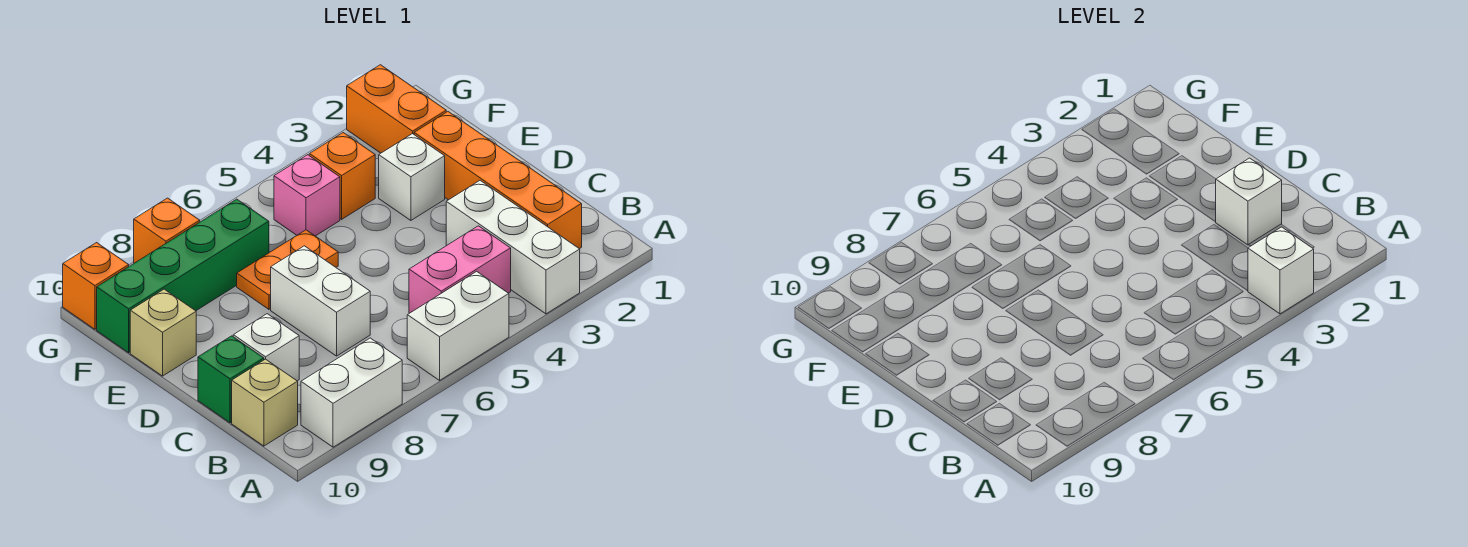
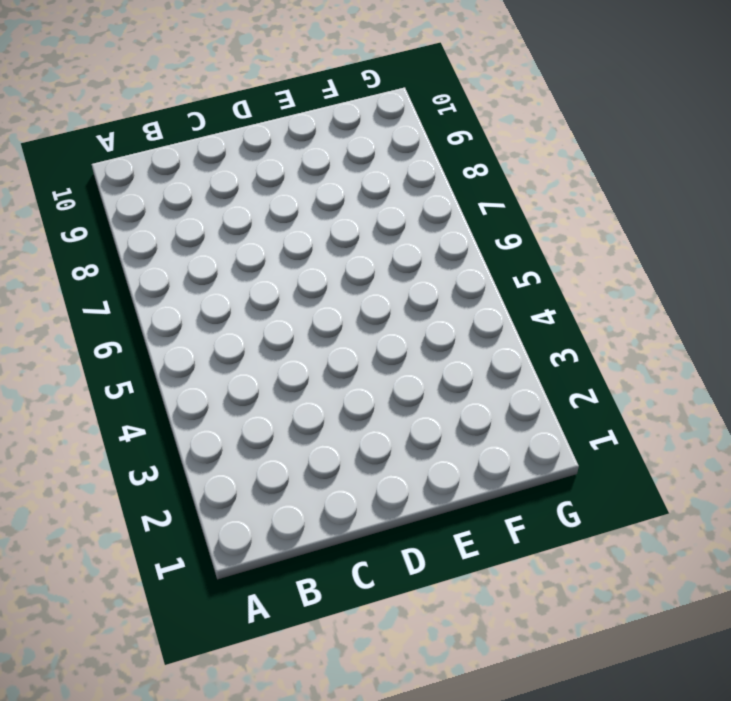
none -> white brick A3:C3 level 1
none -> white brick A5:A6 level 1
none -> white brick A8:A9 level 1

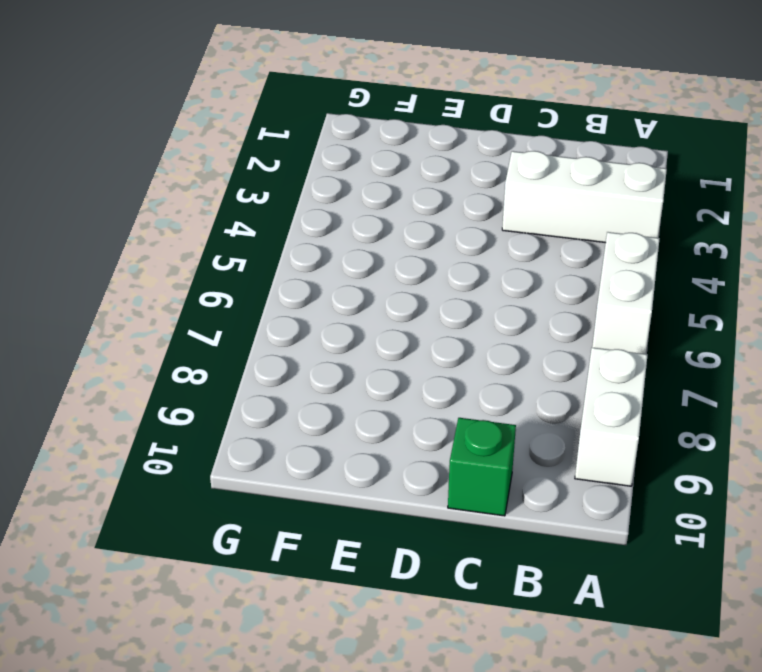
none -> orange brick B2:E2 level 1
none -> pink brick B4:B5 level 1
none -> tan brick B10 level 1

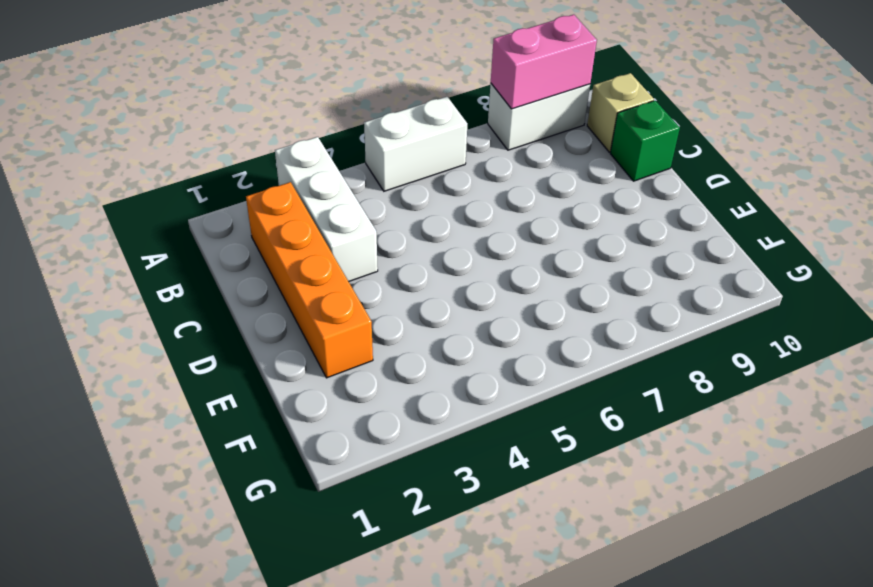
pink brick A8:A9 level 2 -> pink brick B4:B5 level 1
none -> white brick C7:D7 level 1
none -> white brick C9 level 1
none -> white brick E3 level 1

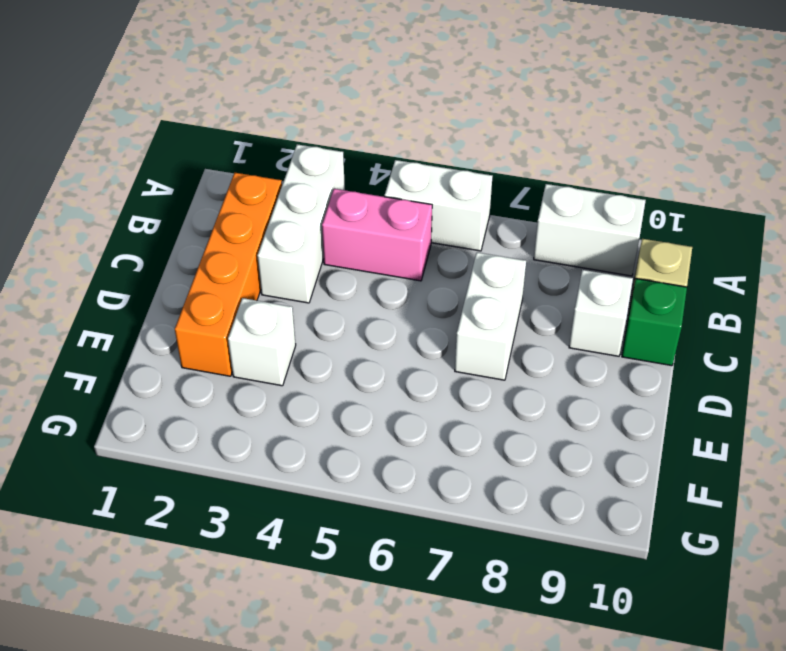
none -> orange plate E6:E7 level 1
none -> tan brick E10 level 1
none -> orange brick F2:G2 level 1

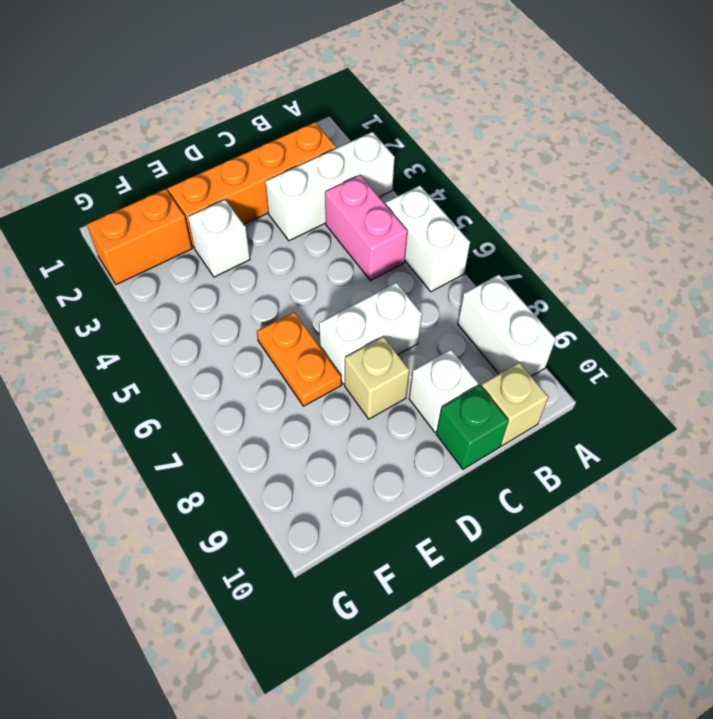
tan brick D8 level 1 -> tan brick E10 level 1
none -> orange brick F4 level 1
none -> pink brick F5 level 1
none -> green brick F7:F10 level 1

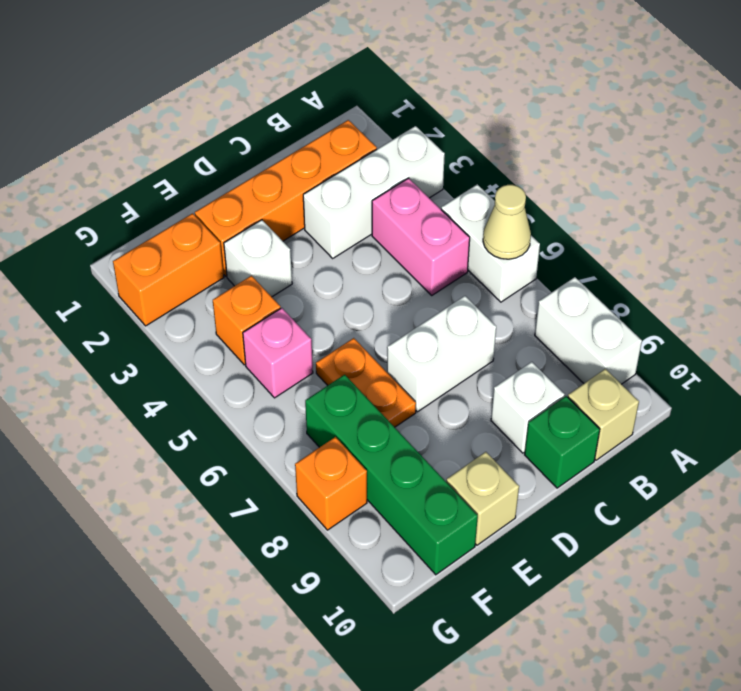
tan cone A6 level 2 -> none
none -> orange brick G10 level 1
none -> white brick A3 level 2
none -> white brick C2 level 2

